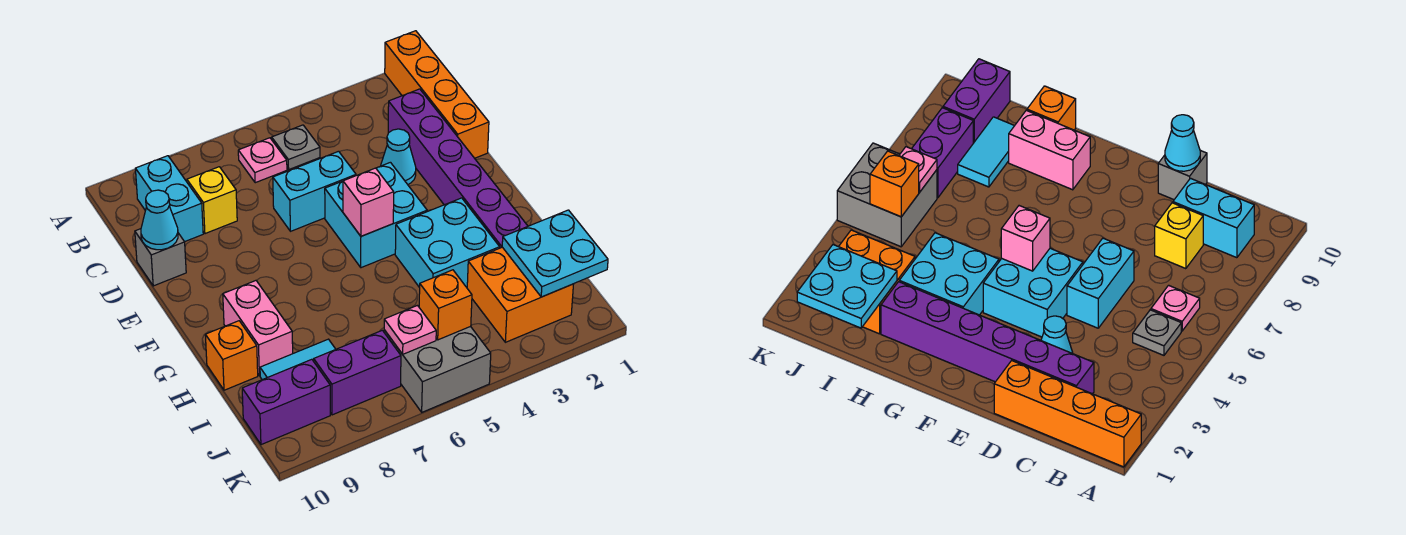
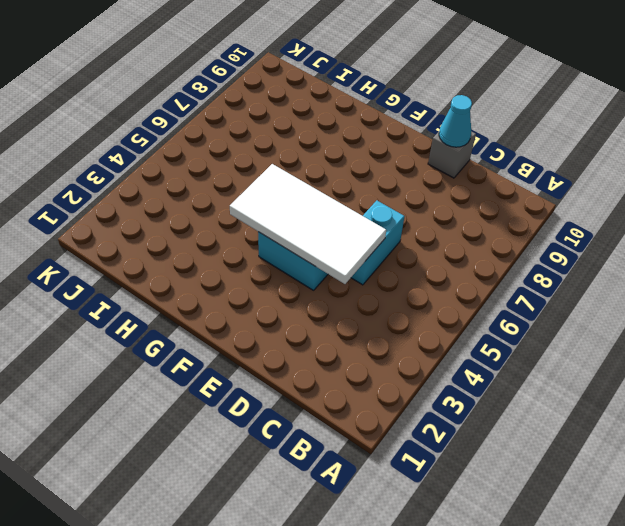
white tile D4:G5 level 2 -> pink brick F5 level 2
none -> orange brick A1:D1 level 1
none -> grey plate B5 level 1
none -> pink plate B6 level 1

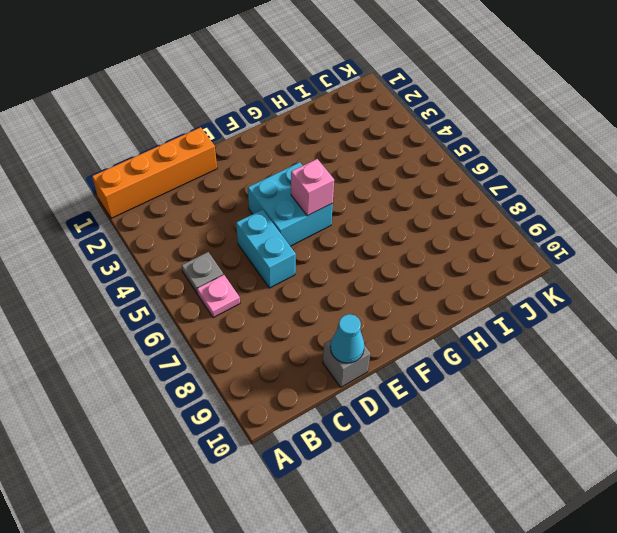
none -> cyan brick B9:C9 level 1
none -> purple brick C2:H2 level 1
none -> yellow brick C8 level 1

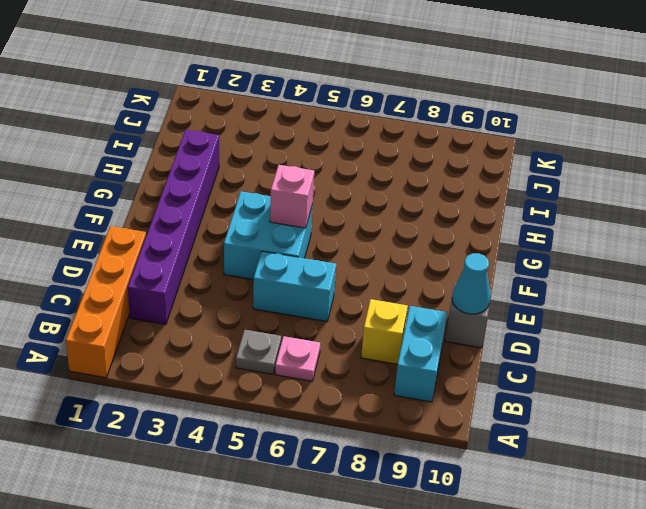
none -> cyan cone D3 level 1
none -> cyan brick G3:H4 level 1
none -> pink brick G9:H9 level 1

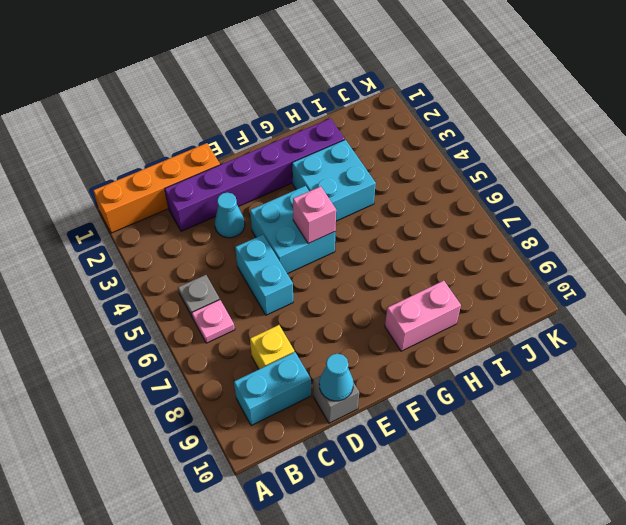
none -> orange brick H10 level 1
none -> orange brick I2:J3 level 1
none -> cyan tile I8:I9 level 1

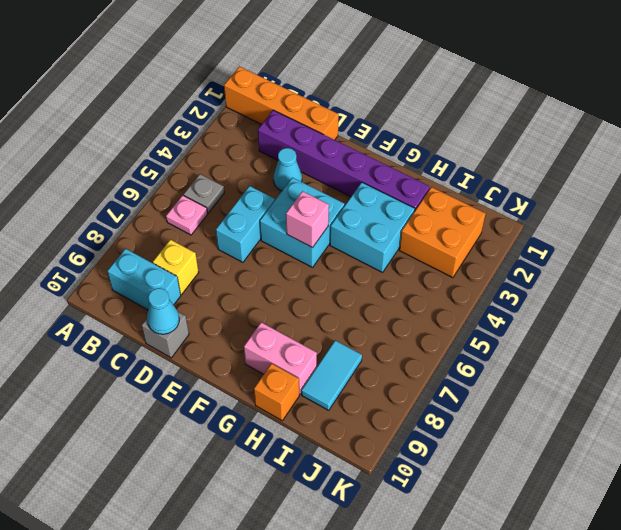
none -> grey brick J5:K6 level 1
none -> purple brick J7:J8 level 1
none -> purple brick J9:J10 level 1

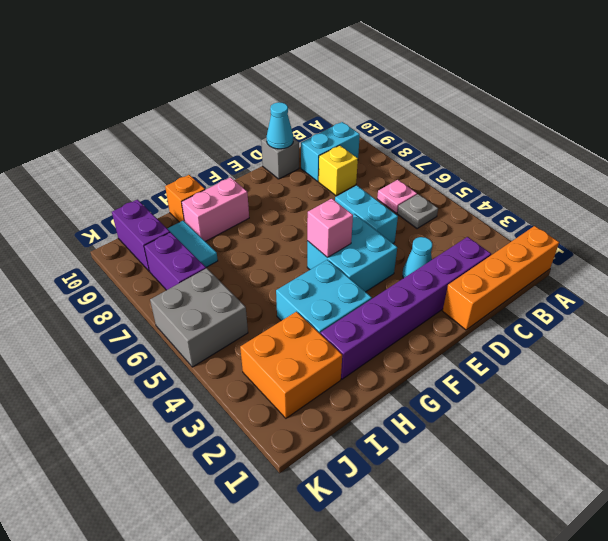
none -> cyan plate I1:J2 level 2
none -> orange brick J5 level 2
none -> pink plate J6 level 2

